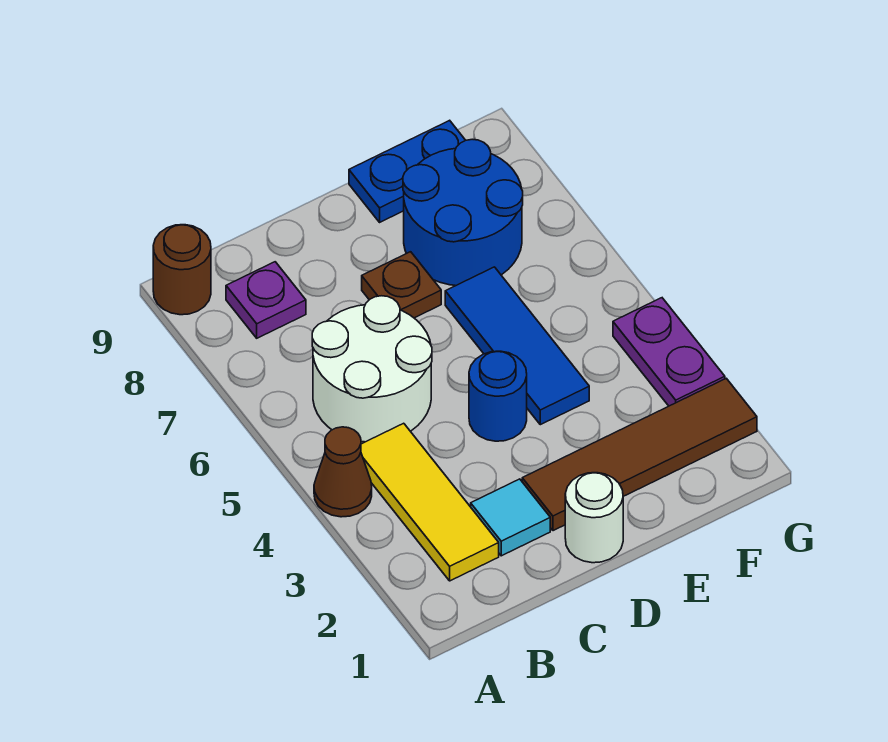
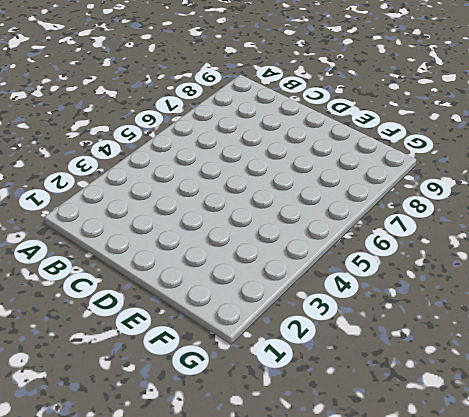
none -> brown cone A4 level 1
none -> brown round brick A9 level 1
none -> yellow tile B2:B4 level 1

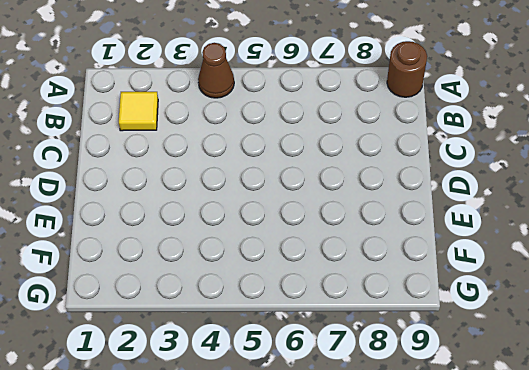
yellow tile B2 level 1 -> yellow tile B2:B4 level 1
none -> white round brick B5:C6 level 1
none -> purple plate B8 level 1
none -> cyan tile C2 level 1

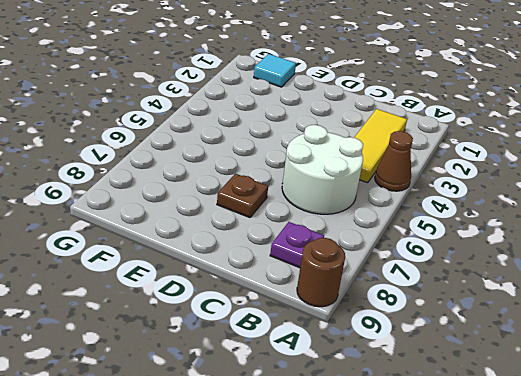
cyan tile F1 level 1 -> cyan tile C2 level 1
none -> white round brick D1 level 1
none -> brown tile D2:G2 level 1
none -> blue round brick D4 level 1

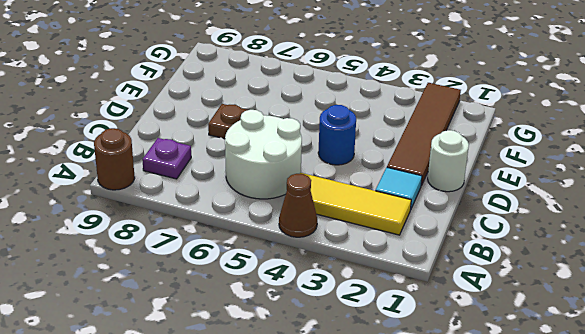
none -> blue tile E4:E6 level 1
none -> blue round brick E7:F8 level 1
none -> blue plate E9:F9 level 1

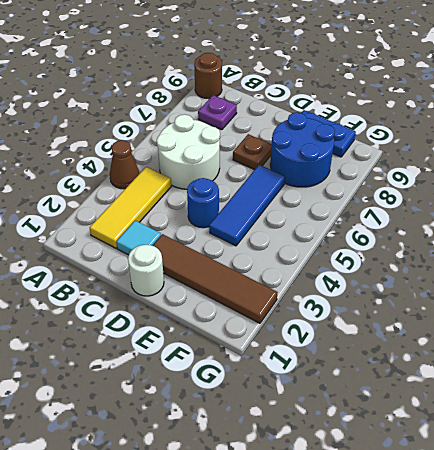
none -> purple plate G3:G4 level 1

